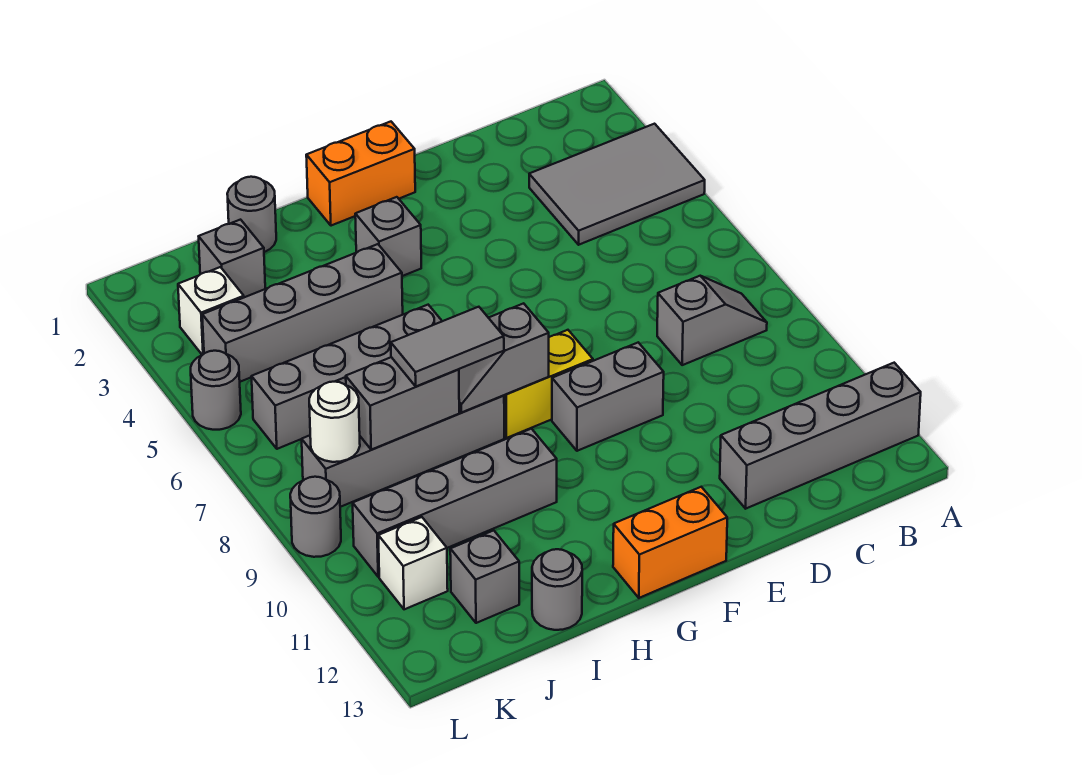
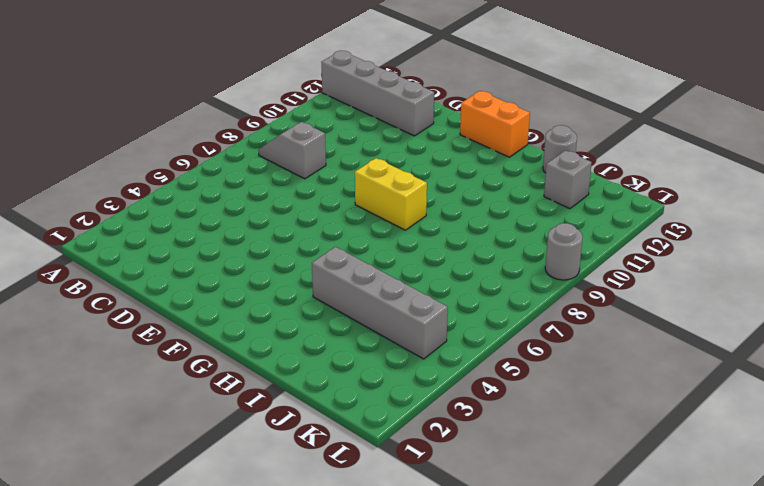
none -> grey tile A3:C4 level 1
none -> grey brick E9:F9 level 1
none -> orange brick F1:G1 level 1

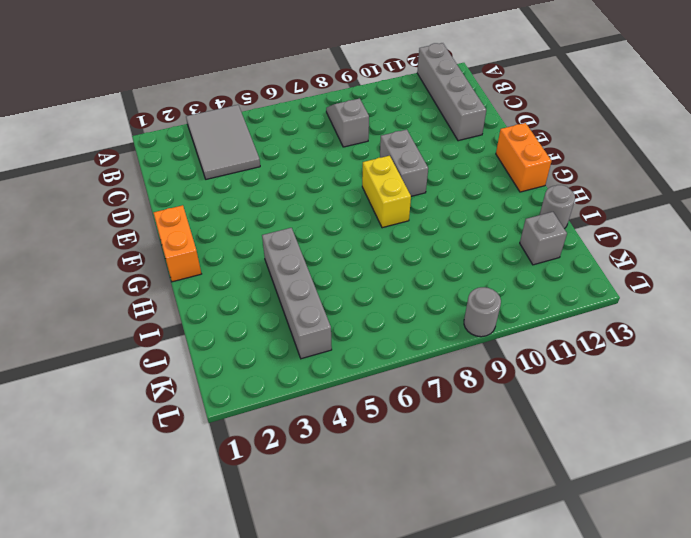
none -> grey brick G3 level 1
none -> grey brick H6:K6 level 1
none -> grey brick H8:K8 level 1

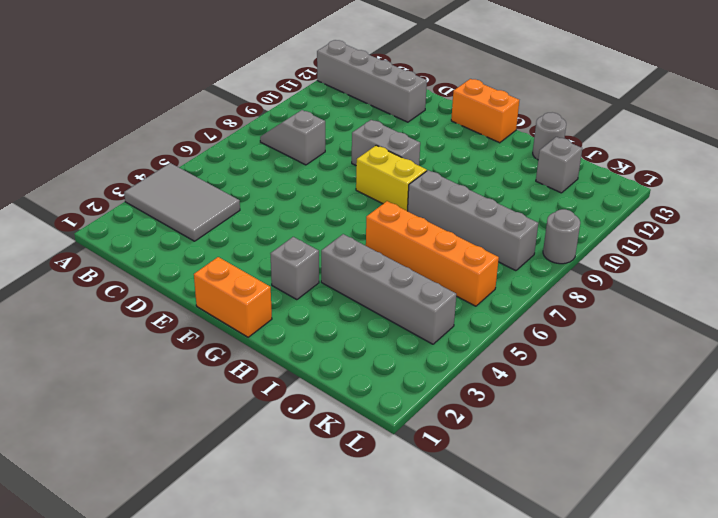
orange brick H6:K6 level 1 -> grey brick H6:K6 level 1
none -> grey brick H10:K10 level 1
none -> grey round brick I1 level 1
none -> grey brick J2 level 1

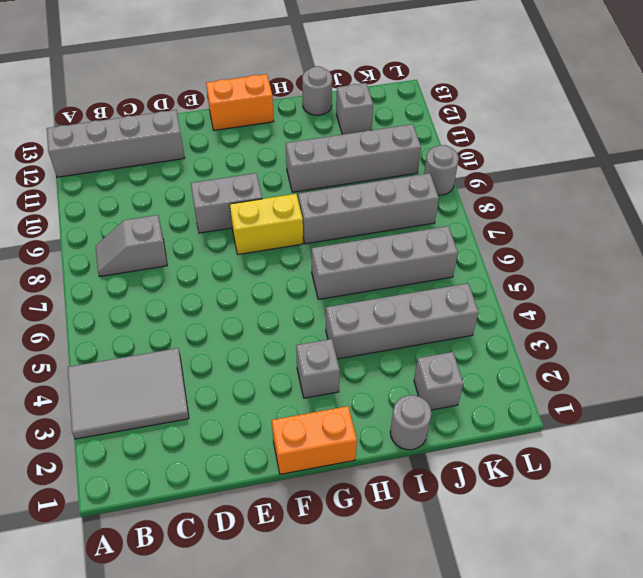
none -> white brick K3 level 1
none -> white brick K11 level 1
none -> grey round brick L5 level 1

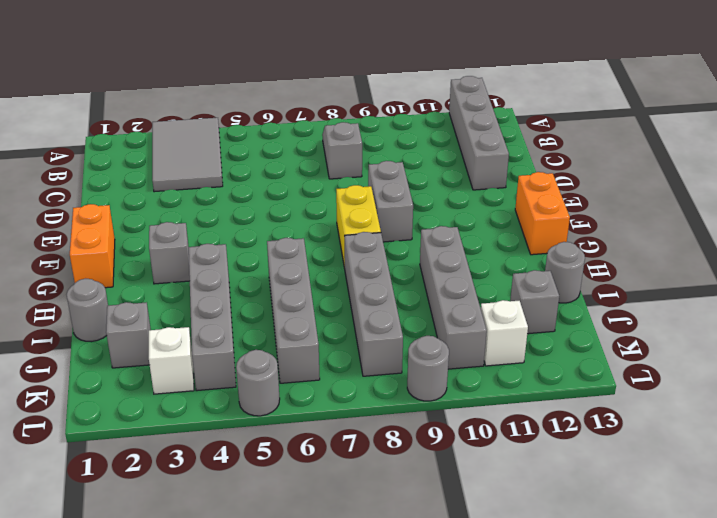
none -> grey slope G8:H8 level 2 top G
none -> grey brick I8:J8 level 2
none -> white round brick K8 level 2

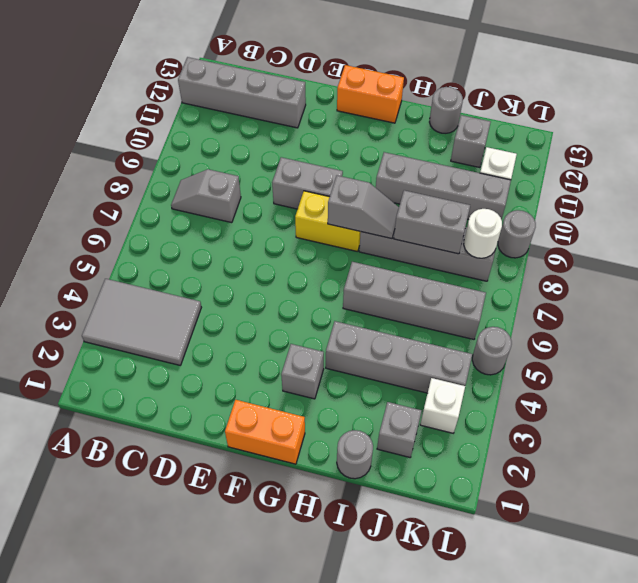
none -> grey tile H8:I8 level 3

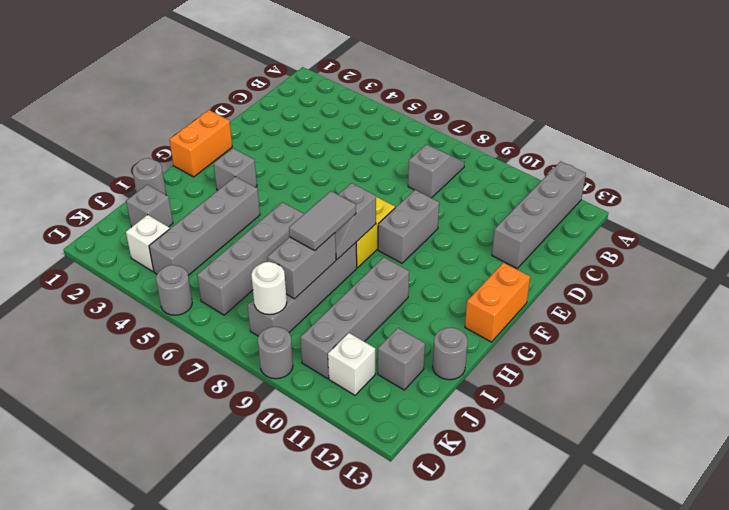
none -> grey tile A3:C4 level 1

